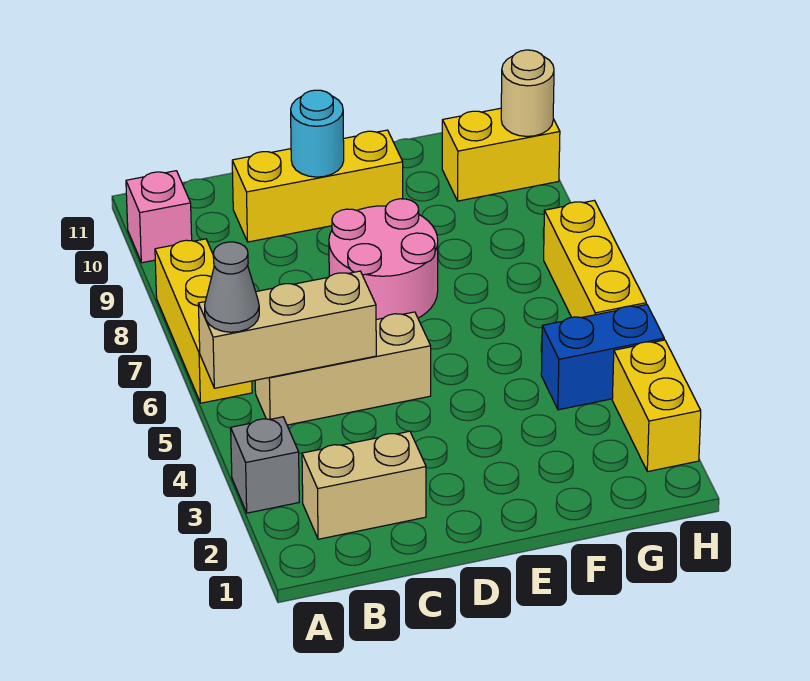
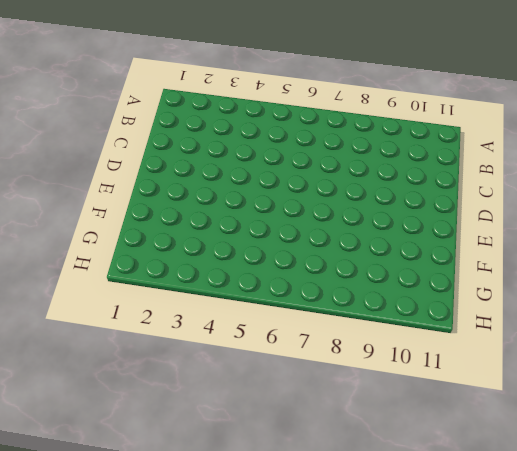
none -> grey brick A3 level 1
none -> yellow brick A6:A8 level 1
none -> pink brick A10 level 1

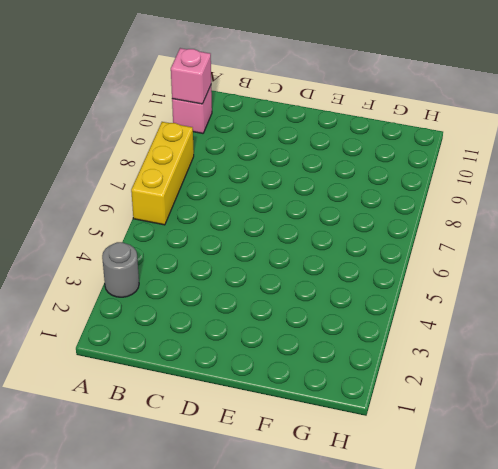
grey round brick A3 level 1 -> grey brick A3 level 1
pink brick A10 level 2 -> none
none -> tan brick B2:C2 level 1
none -> tan brick B5:D5 level 1
none -> yellow brick C10:E10 level 1

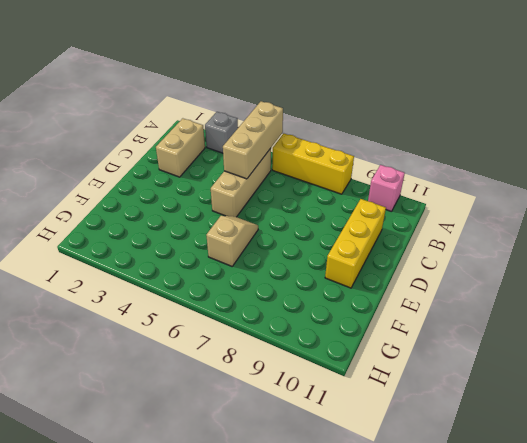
tan slope E6:F6 level 1 top F -> none
none -> pink round brick D7:E8 level 1
none -> blue brick G4:H4 level 1
none -> yellow brick G10:H10 level 1

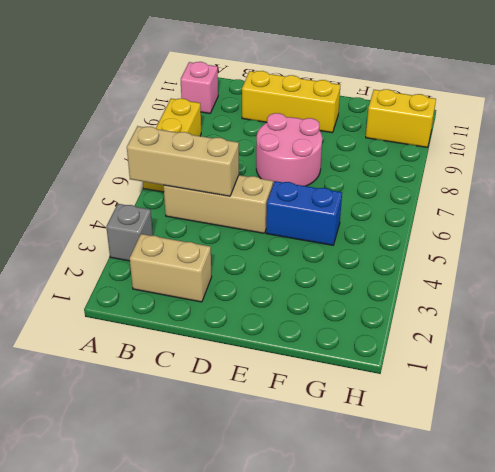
blue brick E5:F5 level 1 -> blue brick G4:H4 level 1
none -> yellow brick H2:H3 level 1
none -> yellow brick H5:H7 level 1
none -> cyan round brick D10 level 2

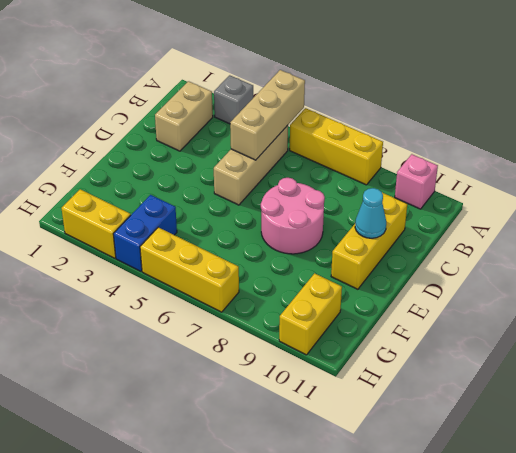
cyan cone D10 level 2 -> cyan round brick D10 level 2
none -> tan round brick H10 level 2
none -> grey cone A5 level 3

